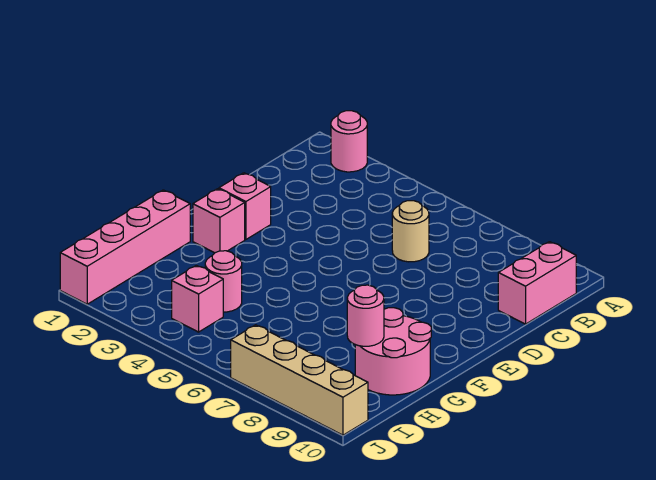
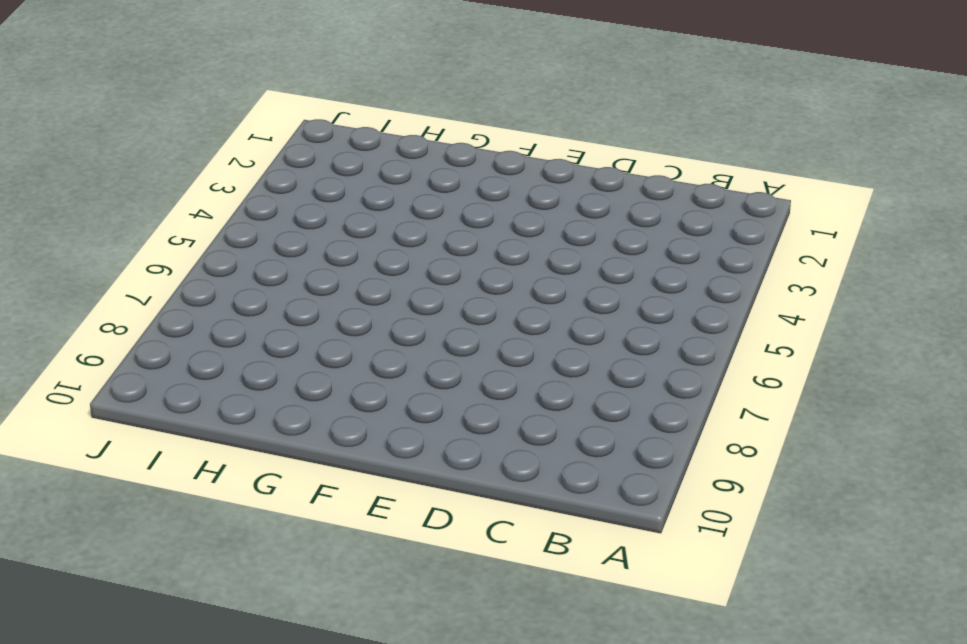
none -> pink round brick A2 level 1
none -> pink brick B10:C10 level 1

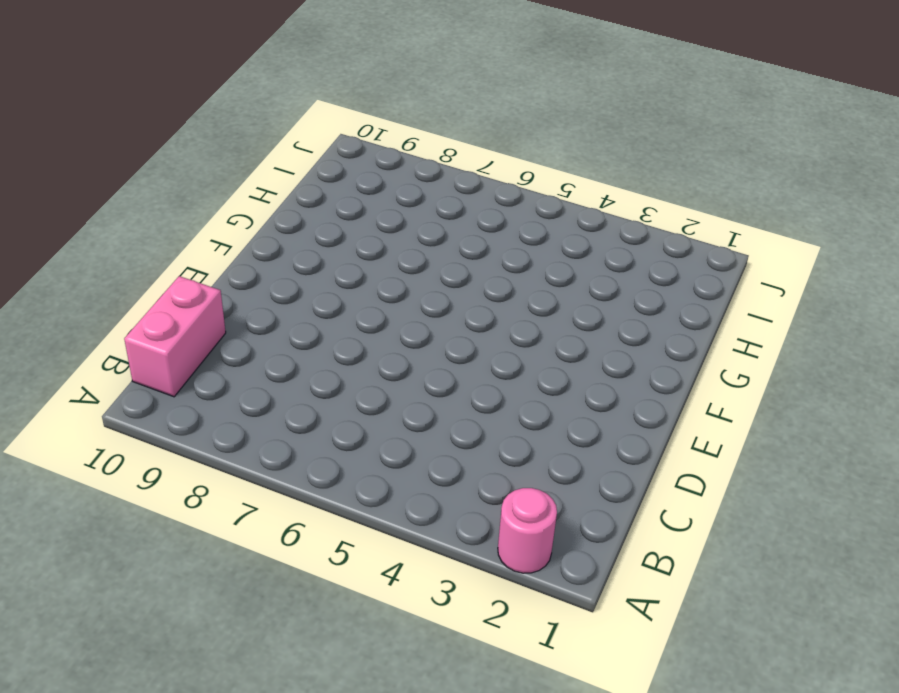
none -> tan round brick C6 level 1
none -> pink brick E2 level 1

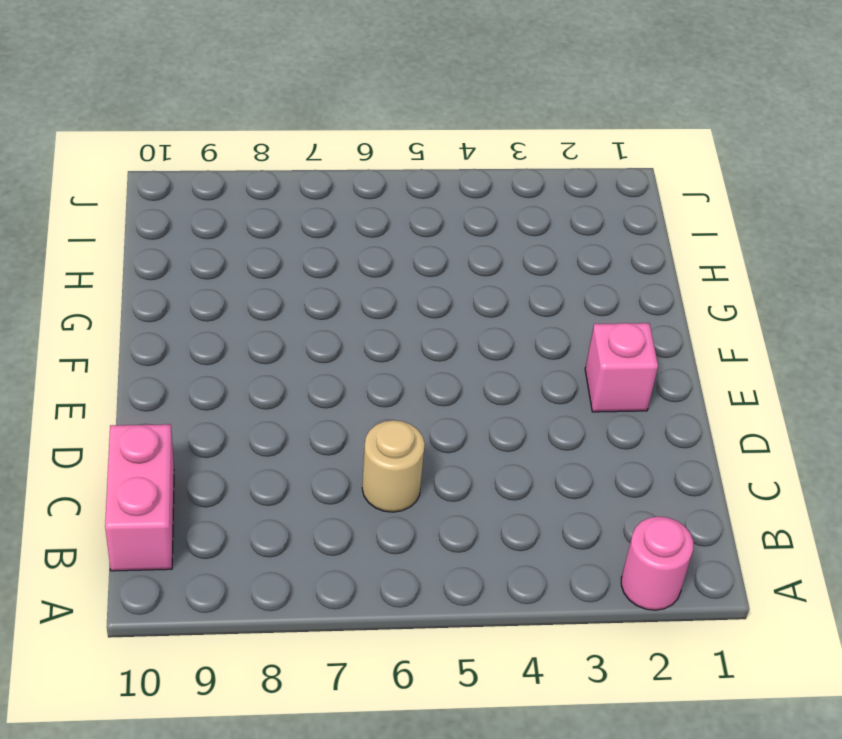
none -> pink brick F2 level 1
none -> pink brick G1:J1 level 1

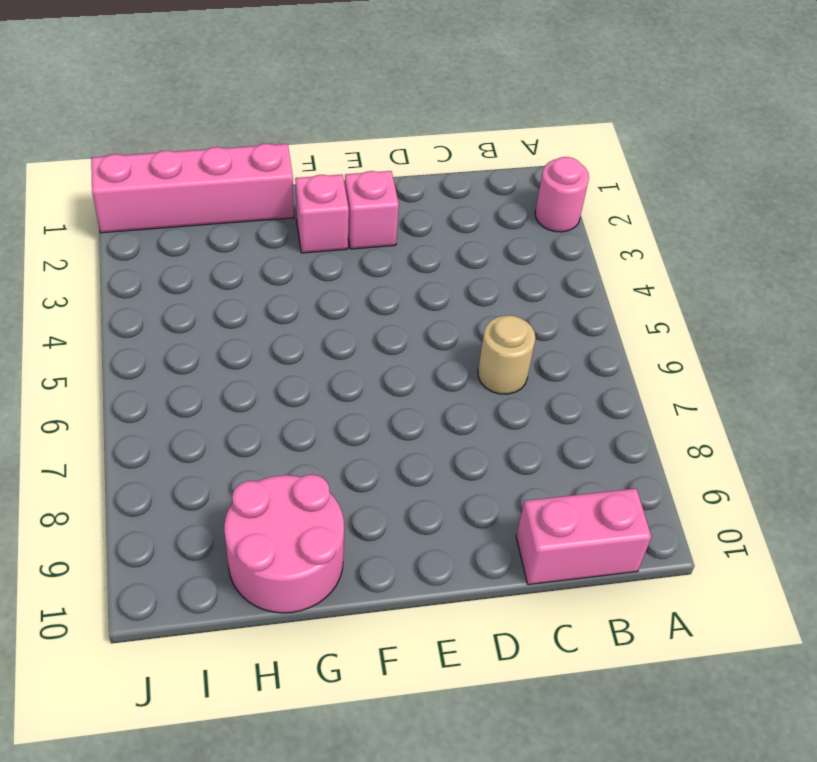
none -> pink round brick H4 level 1
none -> pink brick I4 level 1

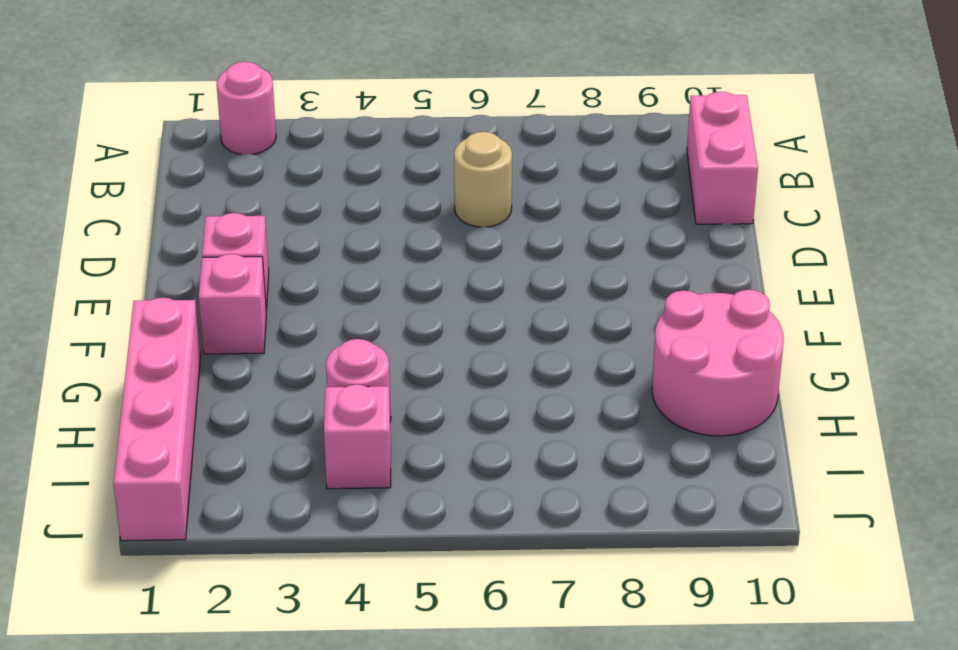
none -> tan brick J7:J10 level 1
none -> pink round brick H9 level 2

